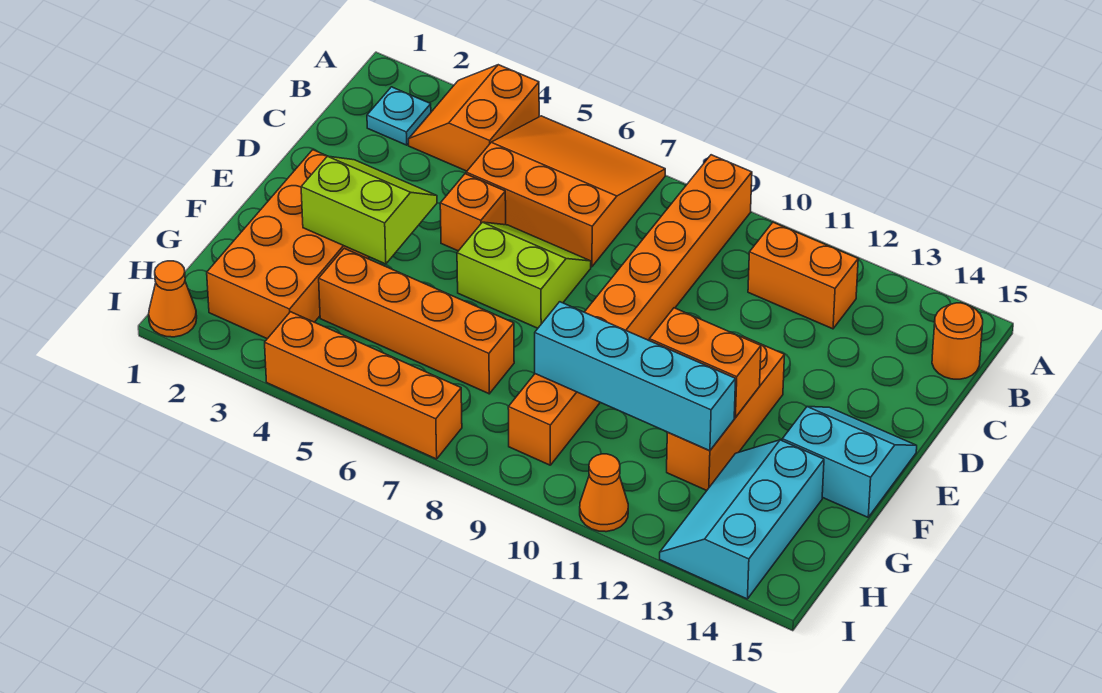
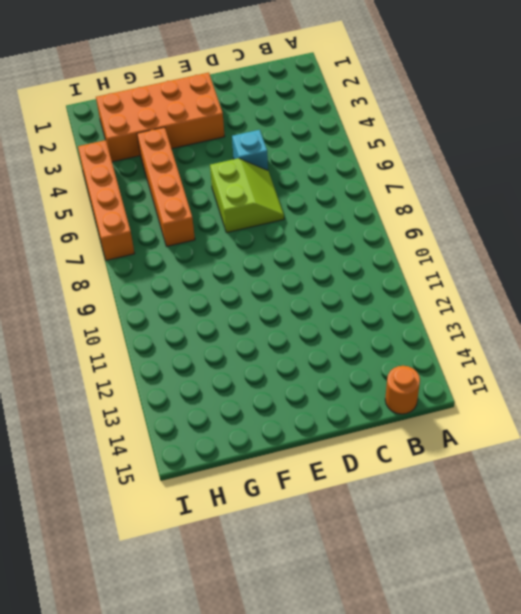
cyan brick D5 level 1 -> orange brick D5 level 1
none -> orange slope A3:B4 level 1 top 4
none -> orange slope A5:C7 level 1 top C
none -> orange brick A9:H9 level 1

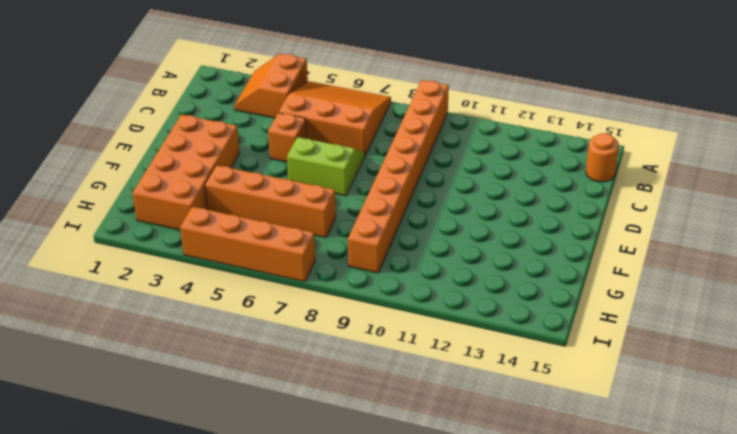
none -> cyan plate B2 level 1
none -> orange brick B11:B12 level 1
none -> orange brick E12:G12 level 1

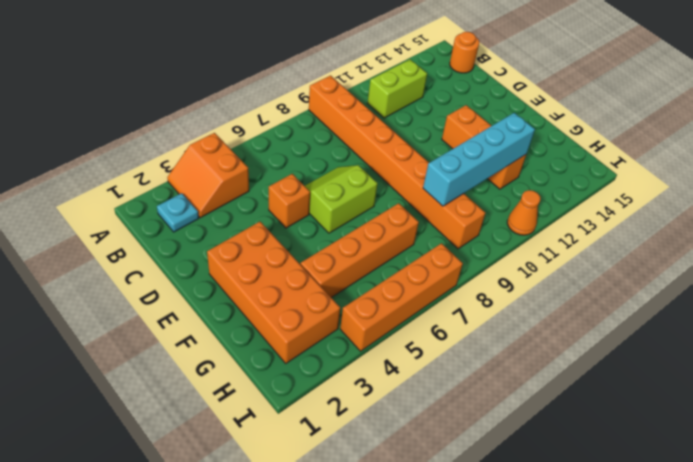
lime brick B11:B12 level 1 -> orange brick B11:B12 level 1
none -> orange slope A5:C7 level 1 top C
none -> cyan slope E14:F15 level 1 top F
none -> cyan slope G13:I14 level 1 top 14

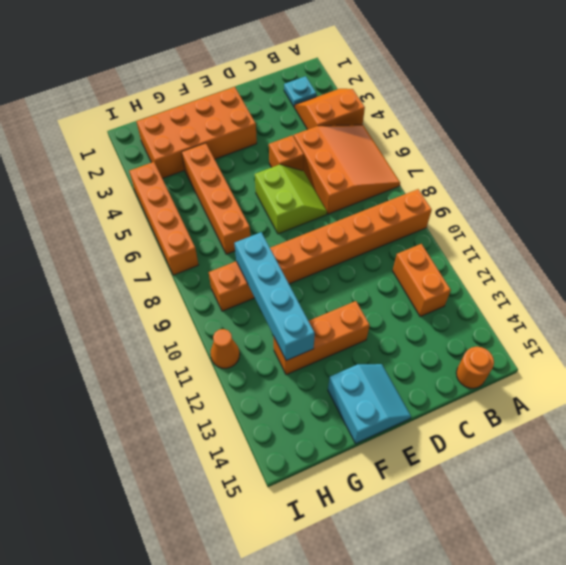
none -> cyan slope G13:I14 level 1 top 14
none -> orange cone I1 level 1
none -> lime slope E3:F4 level 2 top F

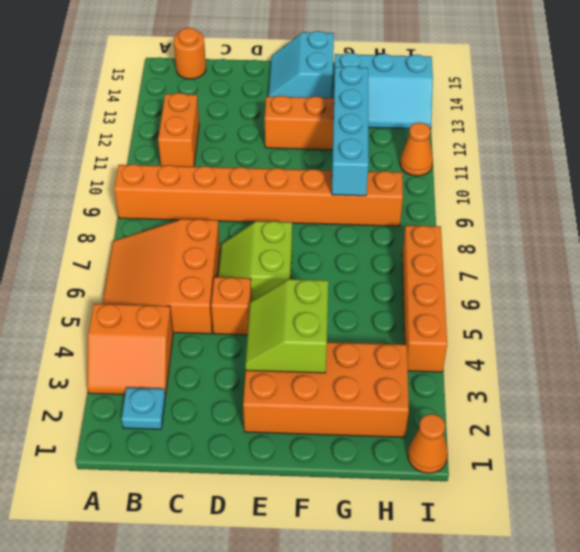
none -> orange brick G4:G7 level 1
none -> orange brick F11:F12 level 2

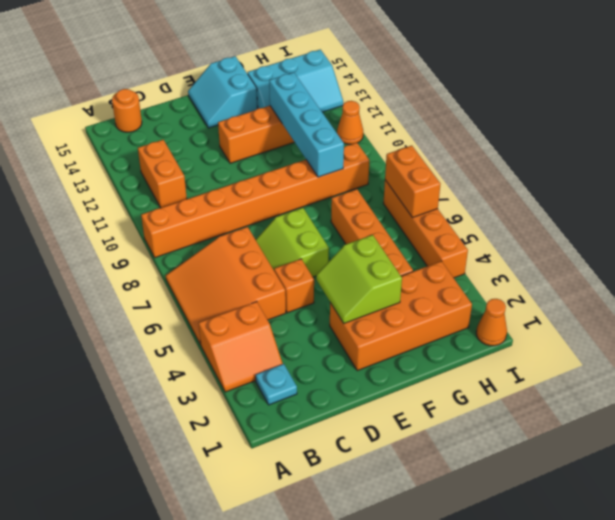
orange brick I6:I7 level 2 -> orange brick F11:F12 level 2

